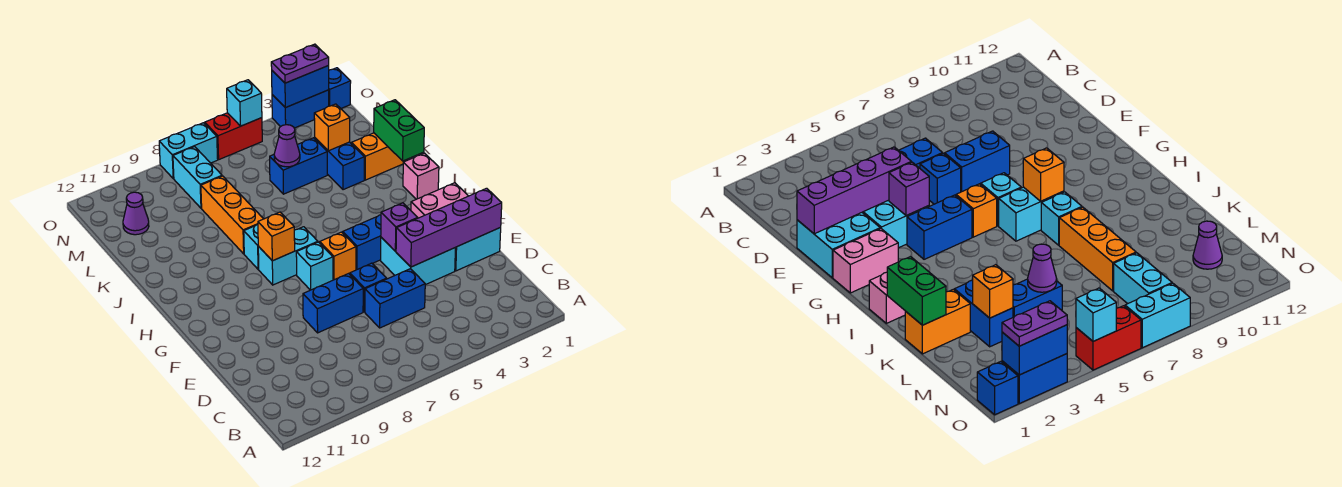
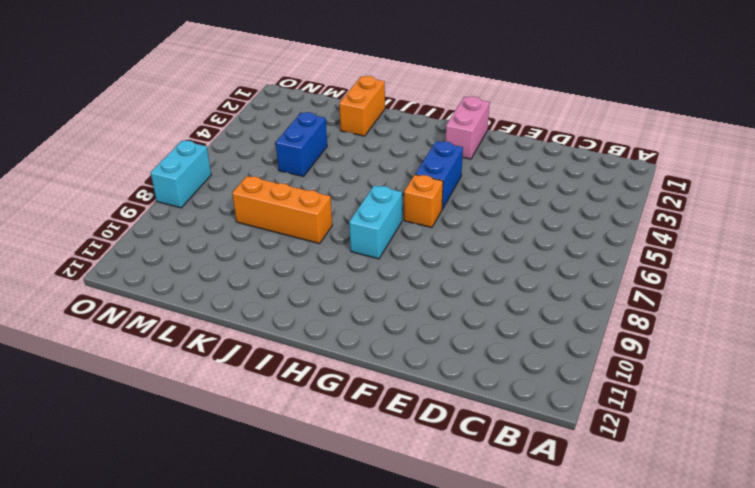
none -> blue brick D5:D6 level 1
none -> cyan brick E1:F2 level 1
none -> cyan brick E3:F4 level 1
none -> blue brick E6 level 1

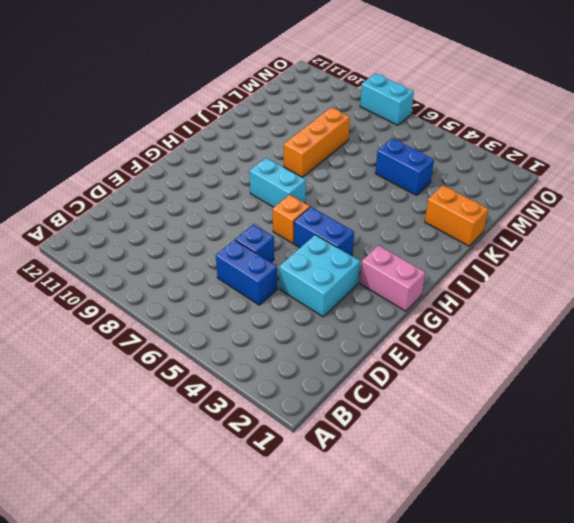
none -> cyan brick E1:F2 level 1
none -> blue brick E7:E8 level 1
none -> cyan brick G7 level 1
none -> pink brick I1 level 1

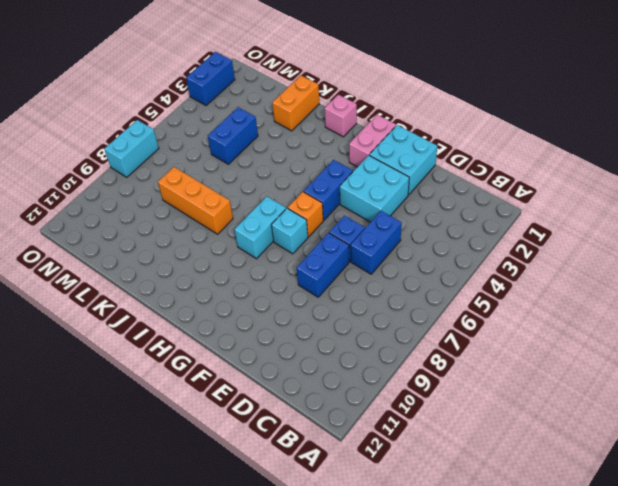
none -> cyan brick I8 level 1
none -> blue brick K3:L3 level 1
none -> cyan brick M8:N8 level 1
none -> purple cone M11 level 1

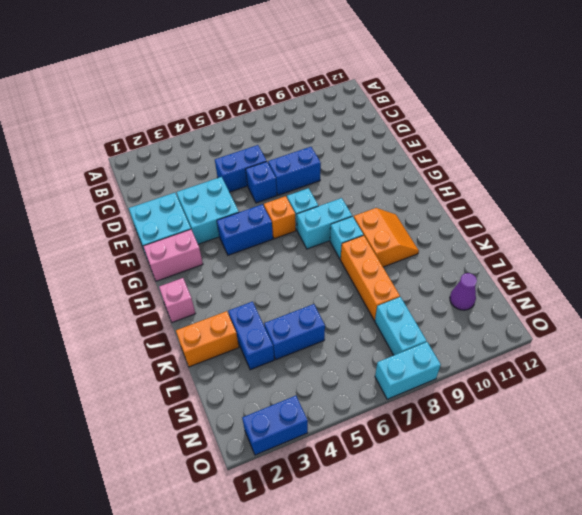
orange slope I9:J10 level 1 top 9 -> none
none -> blue brick O1 level 1
none -> red brick O5:O6 level 1
none -> purple brick E1:E4 level 2
none -> purple brick F4 level 2

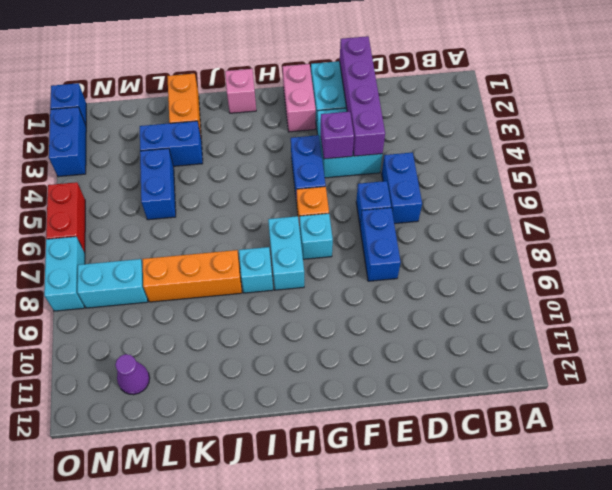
none -> orange brick H8 level 2
none -> green brick J1:K1 level 2
none -> orange brick L3 level 2
none -> purple cone L5 level 2

